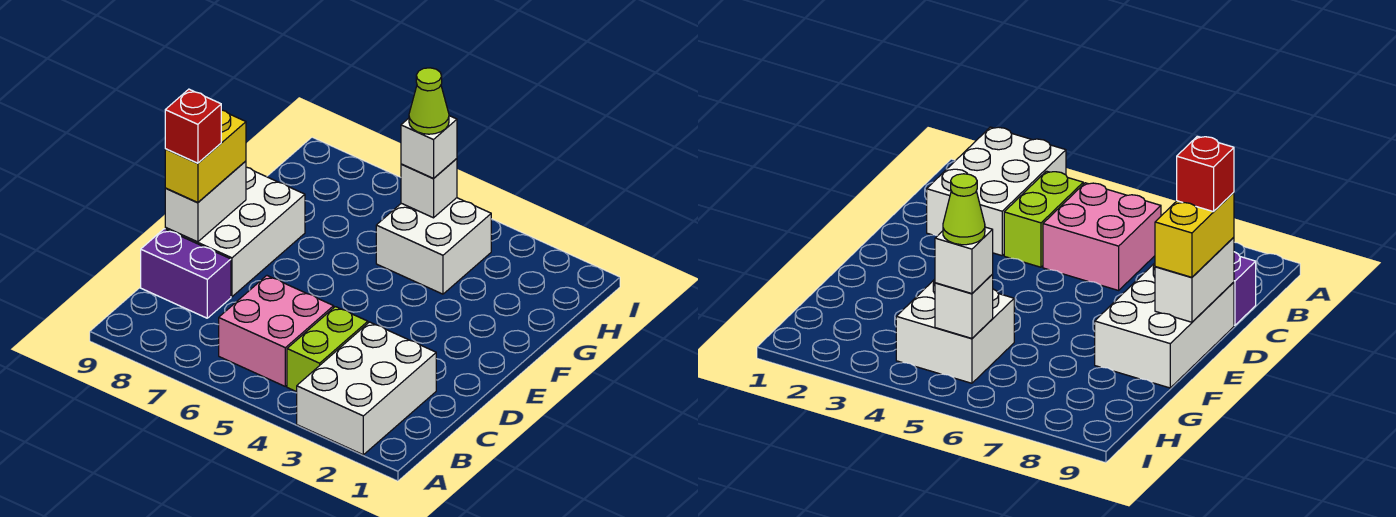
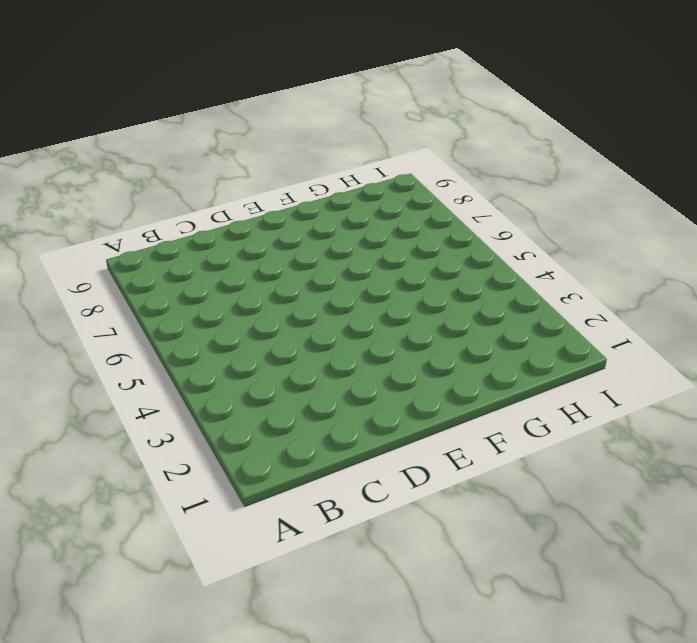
none -> white brick A2:C3 level 1
none -> lime brick B4:C4 level 1
none -> pink brick B5:C6 level 1

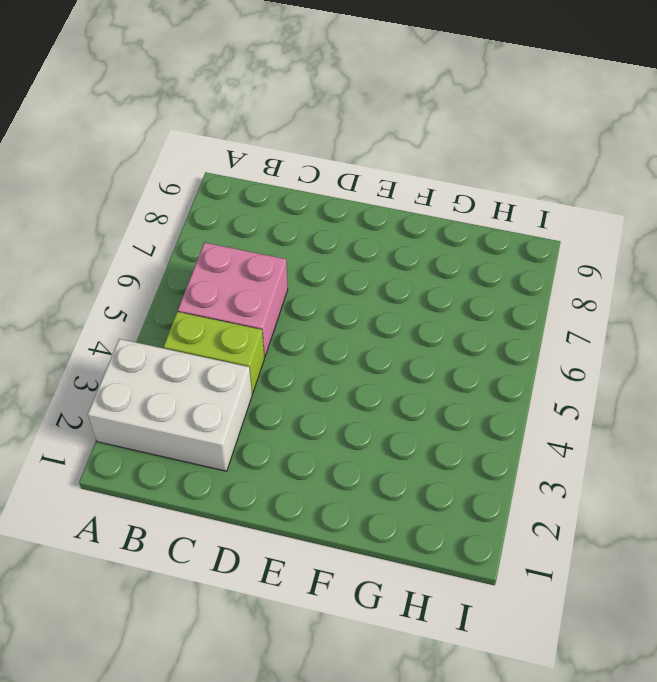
none -> purple brick C8:C9 level 1
none -> white brick D8:F9 level 1
none -> white brick G4:H5 level 1

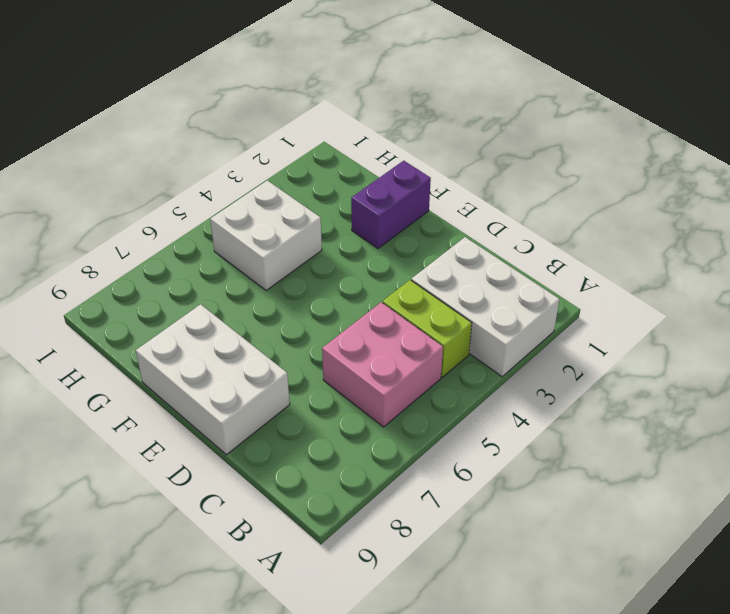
purple brick F1:F2 level 1 -> purple brick C8:C9 level 1
none -> white brick D9:E9 level 2
none -> white brick H5 level 2
none -> yellow brick D9:E9 level 3

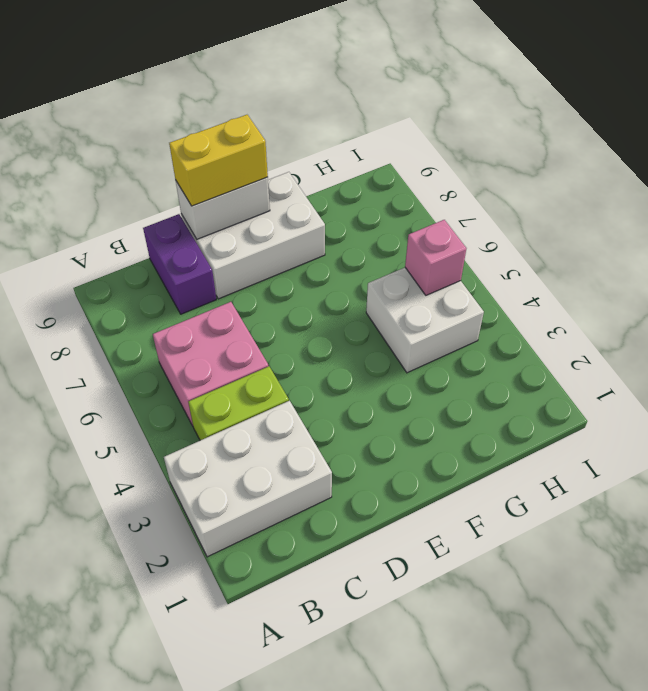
pink brick H5 level 2 -> white brick H5 level 2
none -> white brick H5 level 3
none -> red brick D9 level 4
none -> lime cone H5 level 4

